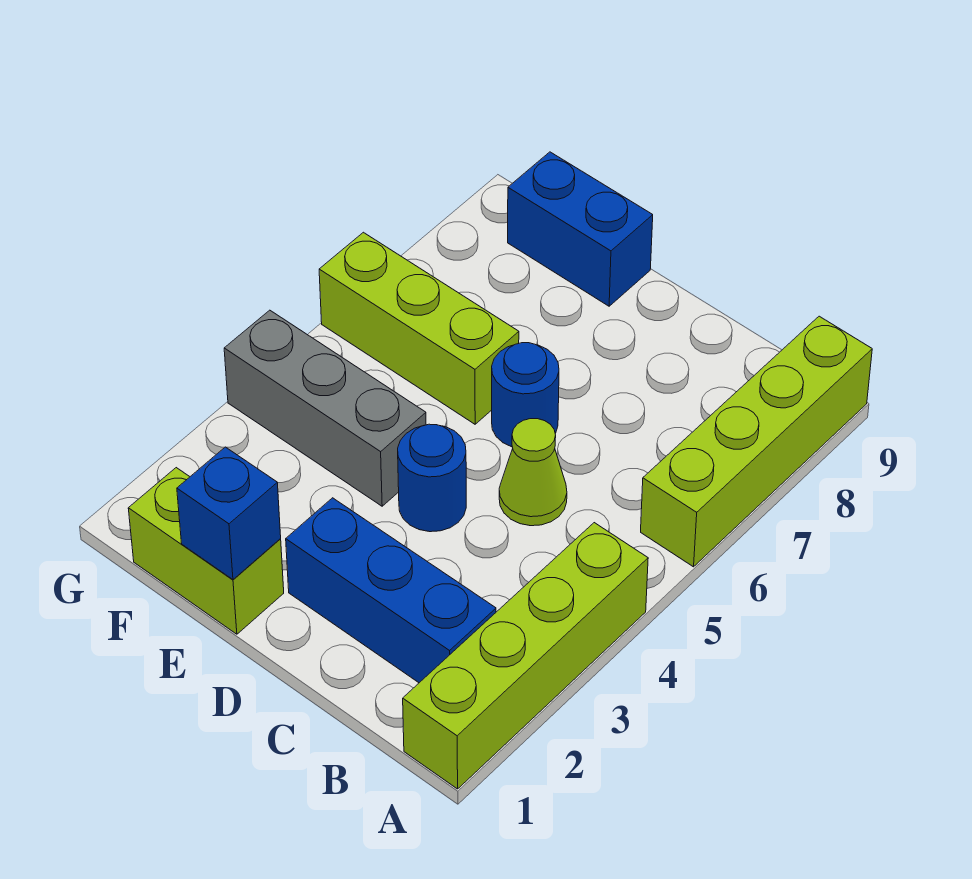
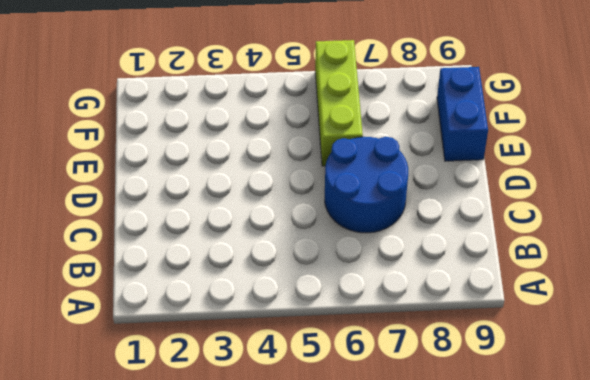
blue round brick C6:D7 level 1 -> blue round brick D6 level 1
none -> lime brick A1:A4 level 1
none -> lime brick A6:A9 level 1

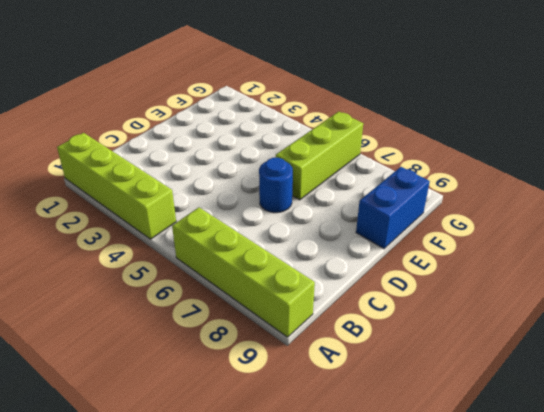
none -> blue brick B2:D2 level 1
none -> lime cone C5 level 1

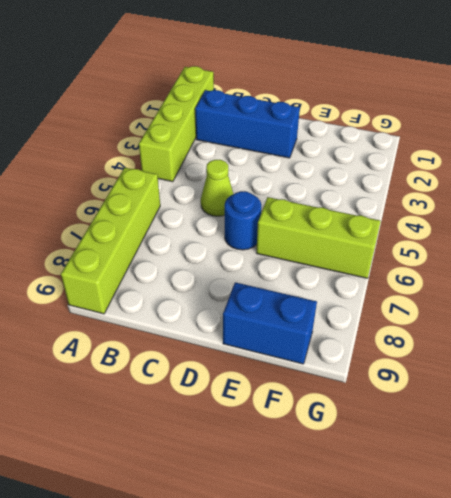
none -> blue round brick D4 level 1
none -> lime brick E1:F1 level 1

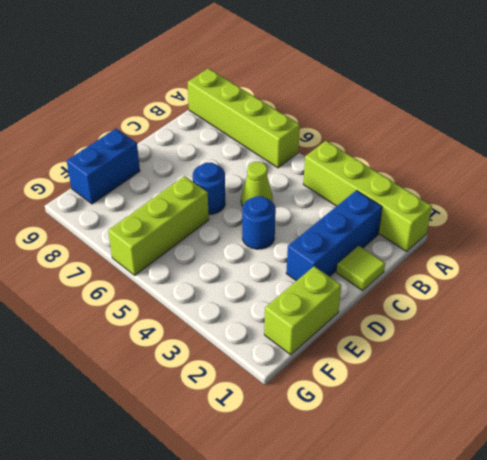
lime tile C1 level 1 -> none
none -> grey brick E4:G4 level 1
none -> blue brick E1 level 2

